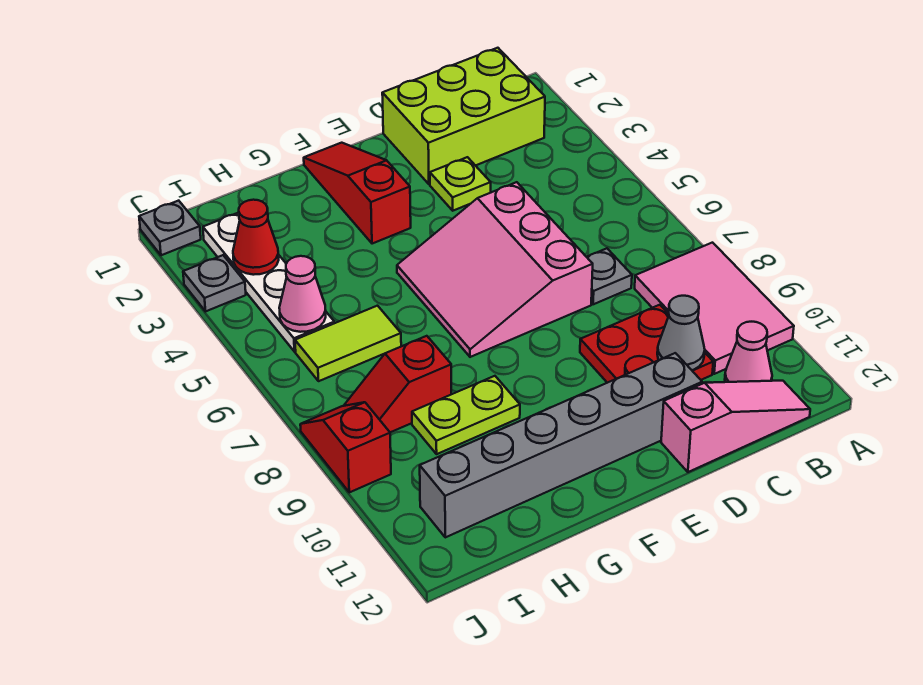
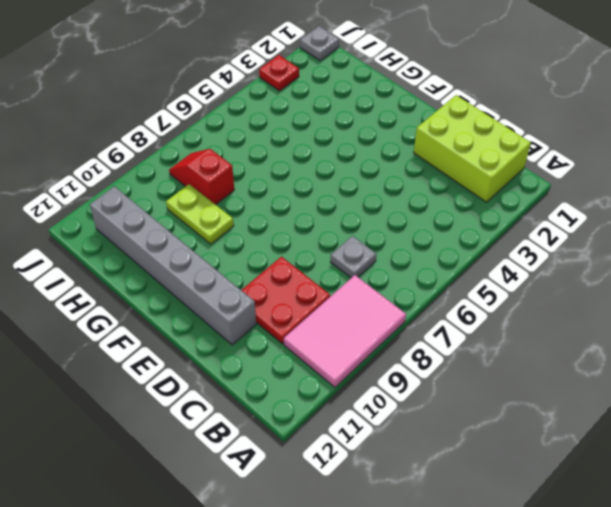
red plate J3 level 1 -> grey plate J3 level 1
none -> pink cone B11 level 1
none -> pink slope B12:D12 level 1 top D
none -> lime plate D3 level 1

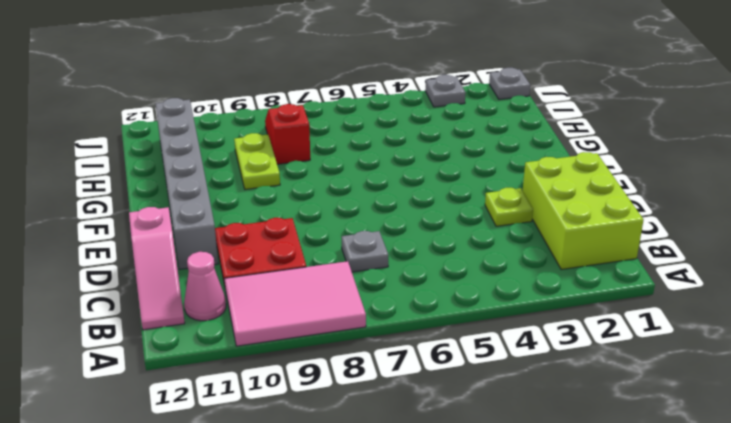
none -> pink slope D5:F7 level 1 top D
none -> red slope F1:F3 level 1 top 3
none -> lime tile H6:I6 level 1

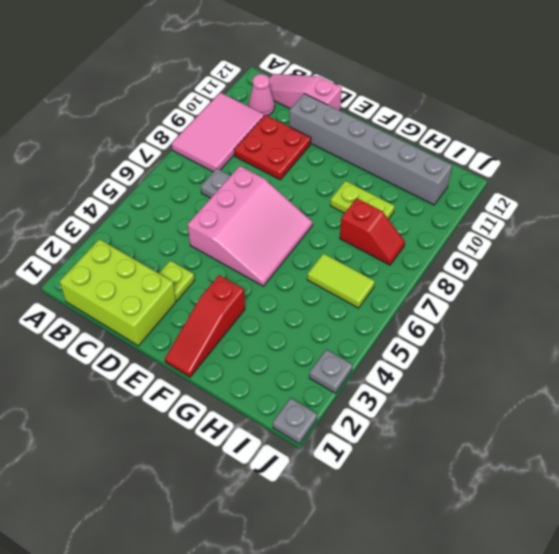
none -> white plate I2:I5 level 1
none -> red slope J8:J9 level 1 top 9
none -> grey cone C10 level 2

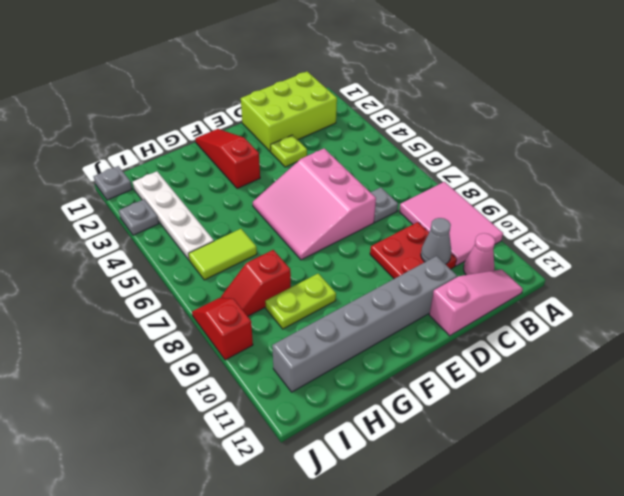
none -> red cone I3 level 2
none -> pink cone I5 level 2

